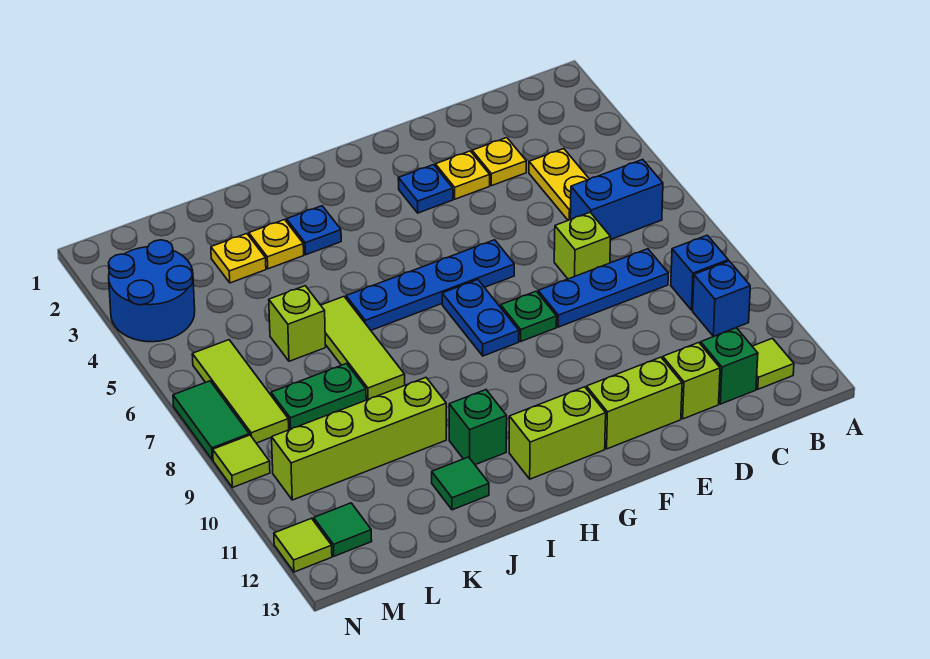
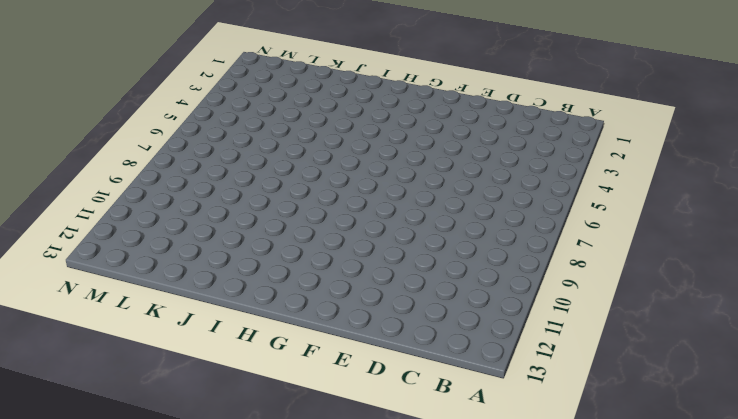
none -> blue brick B6:C6 level 1
none -> blue brick B9 level 1
none -> blue brick B10 level 1
none -> lime tile B12 level 1

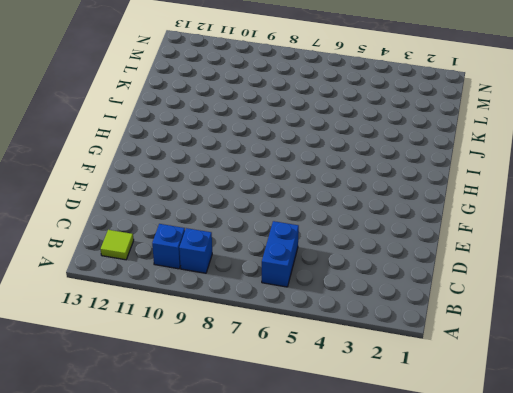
none -> yellow plate C4:C5 level 1
none -> blue plate C8:E8 level 1
none -> green brick C12 level 1
none -> yellow plate D3 level 1

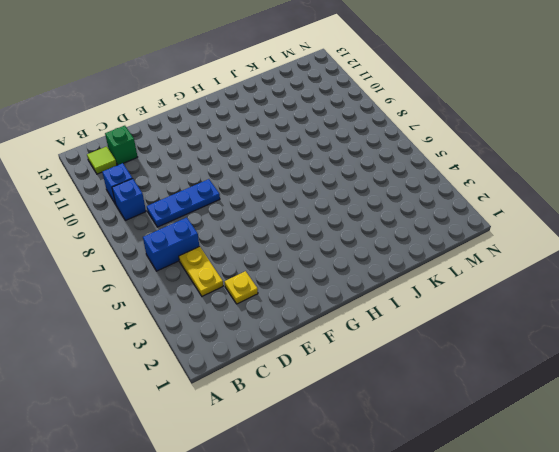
none -> lime brick D7 level 1
none -> lime brick D12 level 1
none -> yellow plate E3 level 1
none -> lime brick E12:F12 level 1

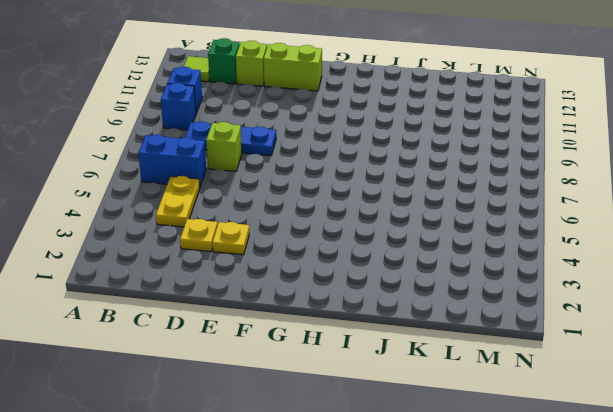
none -> blue plate F3 level 1
none -> blue plate F6:I6 level 1
none -> green plate F8 level 1
none -> blue plate G7:G8 level 1

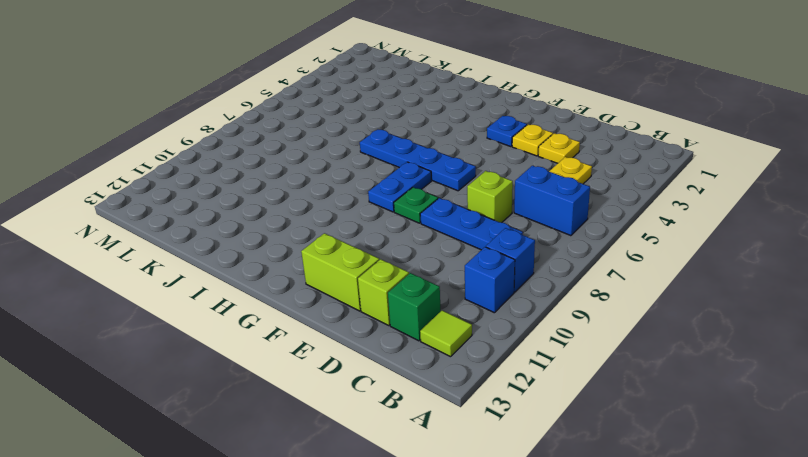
none -> lime brick G12:H12 level 1
none -> blue plate I3 level 1
none -> green brick I11 level 1
none -> yellow plate J3 level 1

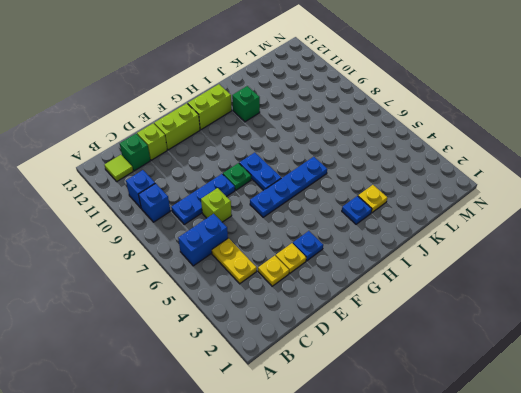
none -> lime tile J6:J8 level 1
none -> lime brick J10:M10 level 1
none -> green tile J12 level 1
none -> yellow plate K3 level 1

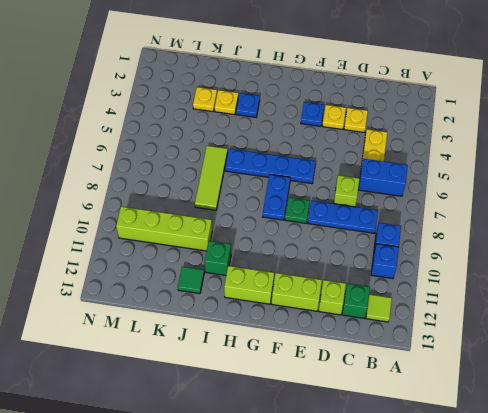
none -> lime brick K6 level 1
none -> green plate K8:L8 level 1
none -> blue round brick M3:N4 level 1
none -> lime tile M6:M8 level 1

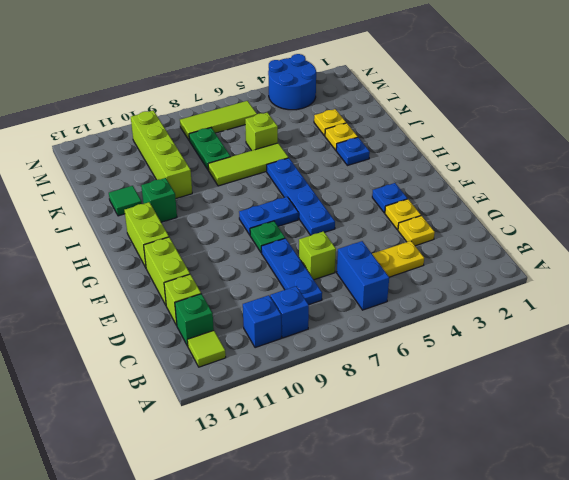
none -> green tile M12 level 1
none -> green tile N7:N8 level 1
none -> lime tile N9 level 1
none -> lime tile N12 level 1

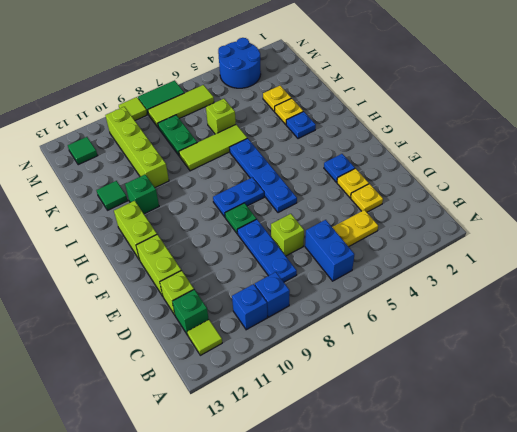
none -> lime tile N12 level 1

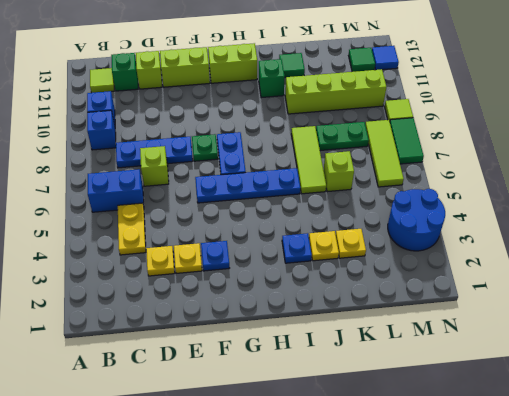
blue tile N12 level 1 -> lime tile N12 level 1

